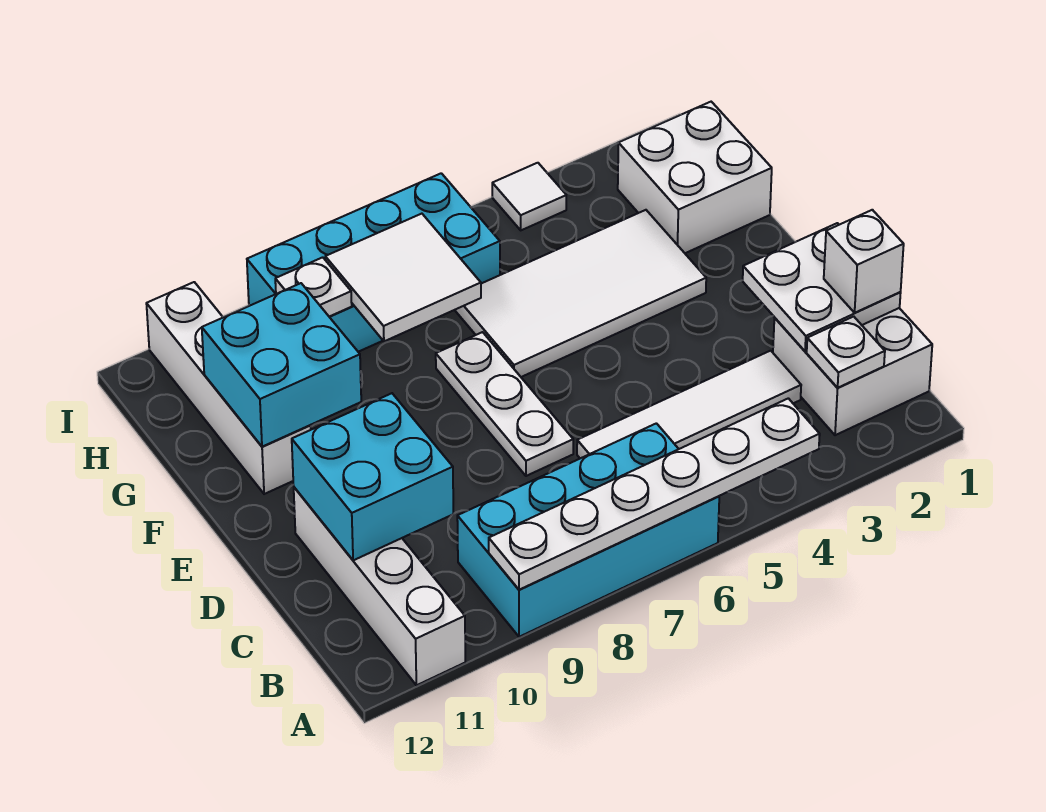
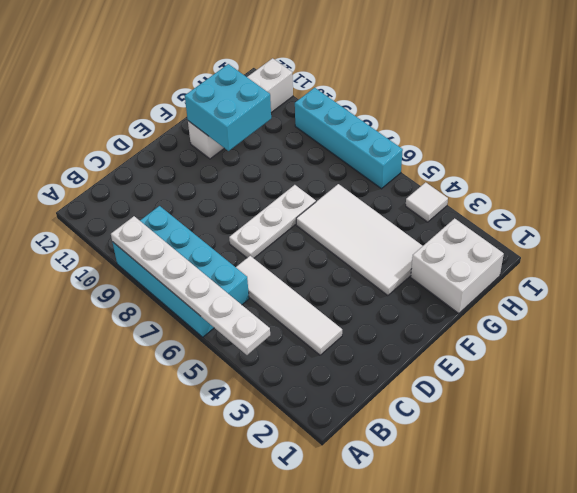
cyan brick I6:I9 level 1 -> cyan brick H6:I9 level 1
none -> white brick A11:D11 level 1
none -> white brick B1:C2 level 1
none -> white plate B2 level 2

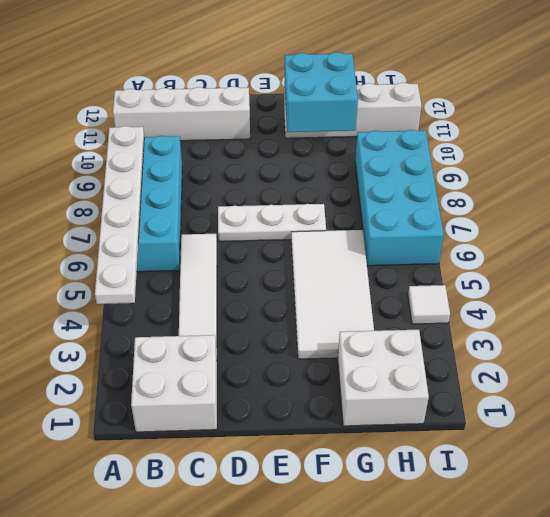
none -> white plate B2 level 2
none -> white plate C1:D2 level 2
none -> cyan brick C10:D11 level 2

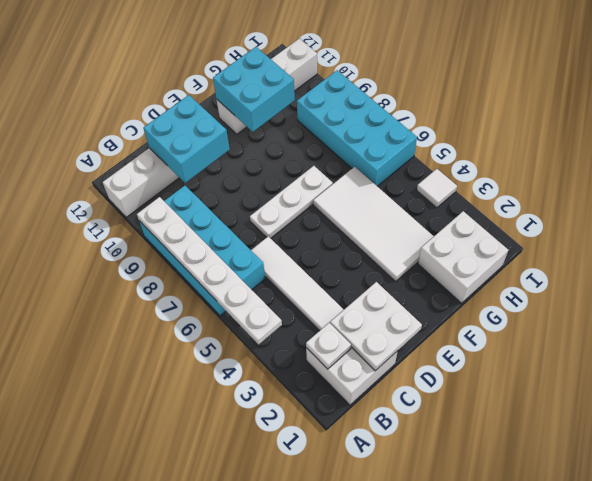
none -> white tile G7:H8 level 2
none -> white plate H9 level 2
none -> white brick C1 level 3

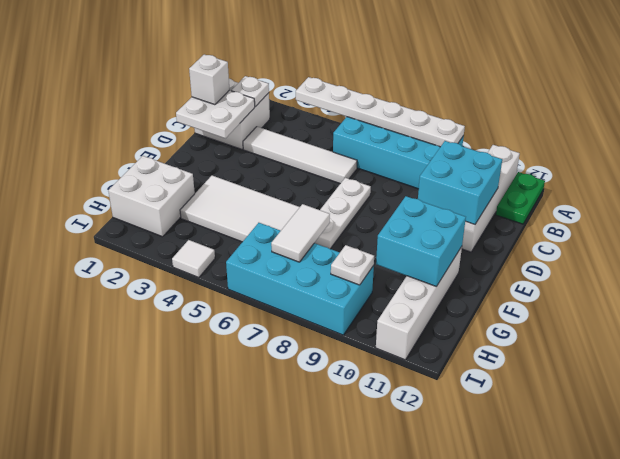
green plate A12:B12 level 1 -> none
white tile G7:H7 level 2 -> white tile G7:H8 level 2

